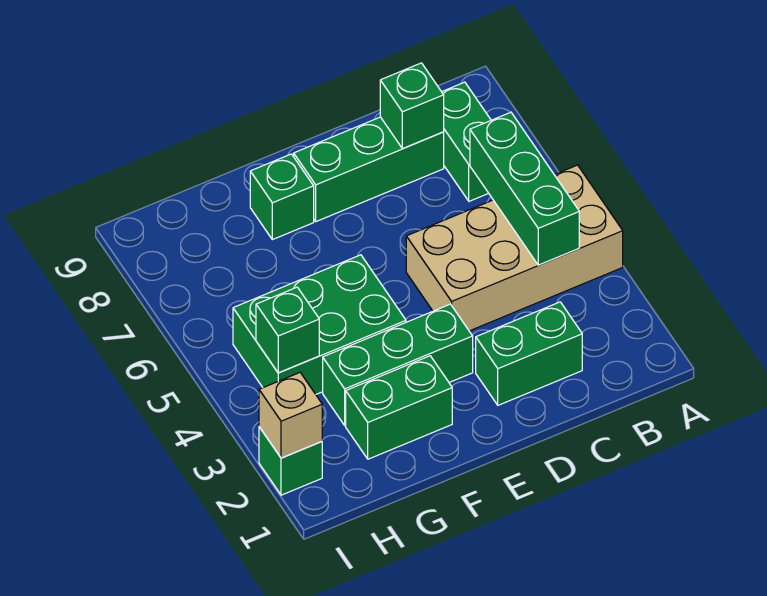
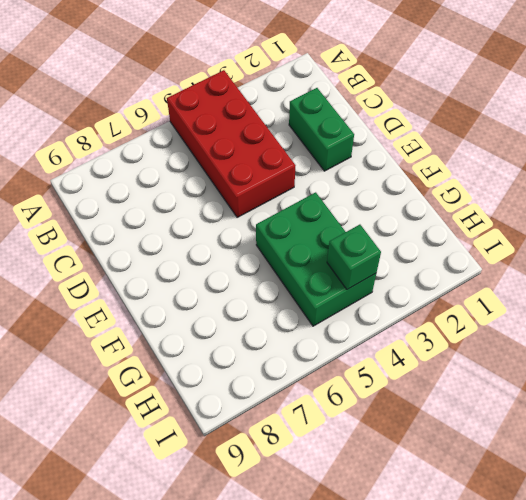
red brick A4:D5 level 1 -> tan brick A4:D5 level 1
none -> green brick B7:B8 level 1
none -> green brick C8:E8 level 1
none -> green brick E3:G3 level 1

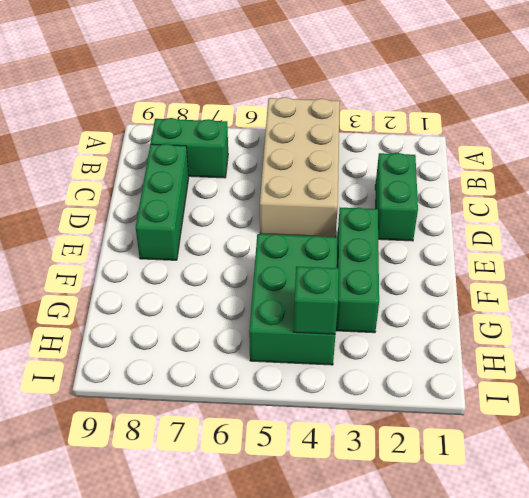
none -> green brick F2:G2 level 1
none -> green brick F8 level 1
none -> green brick I2 level 1

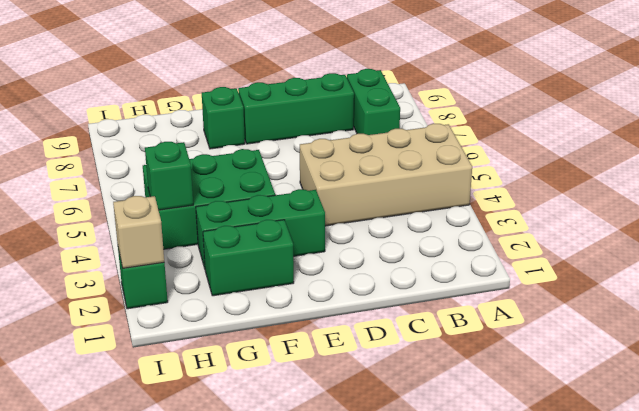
none -> green brick C2:D2 level 1
none -> green brick B4:B6 level 2
none -> green brick C8 level 2

